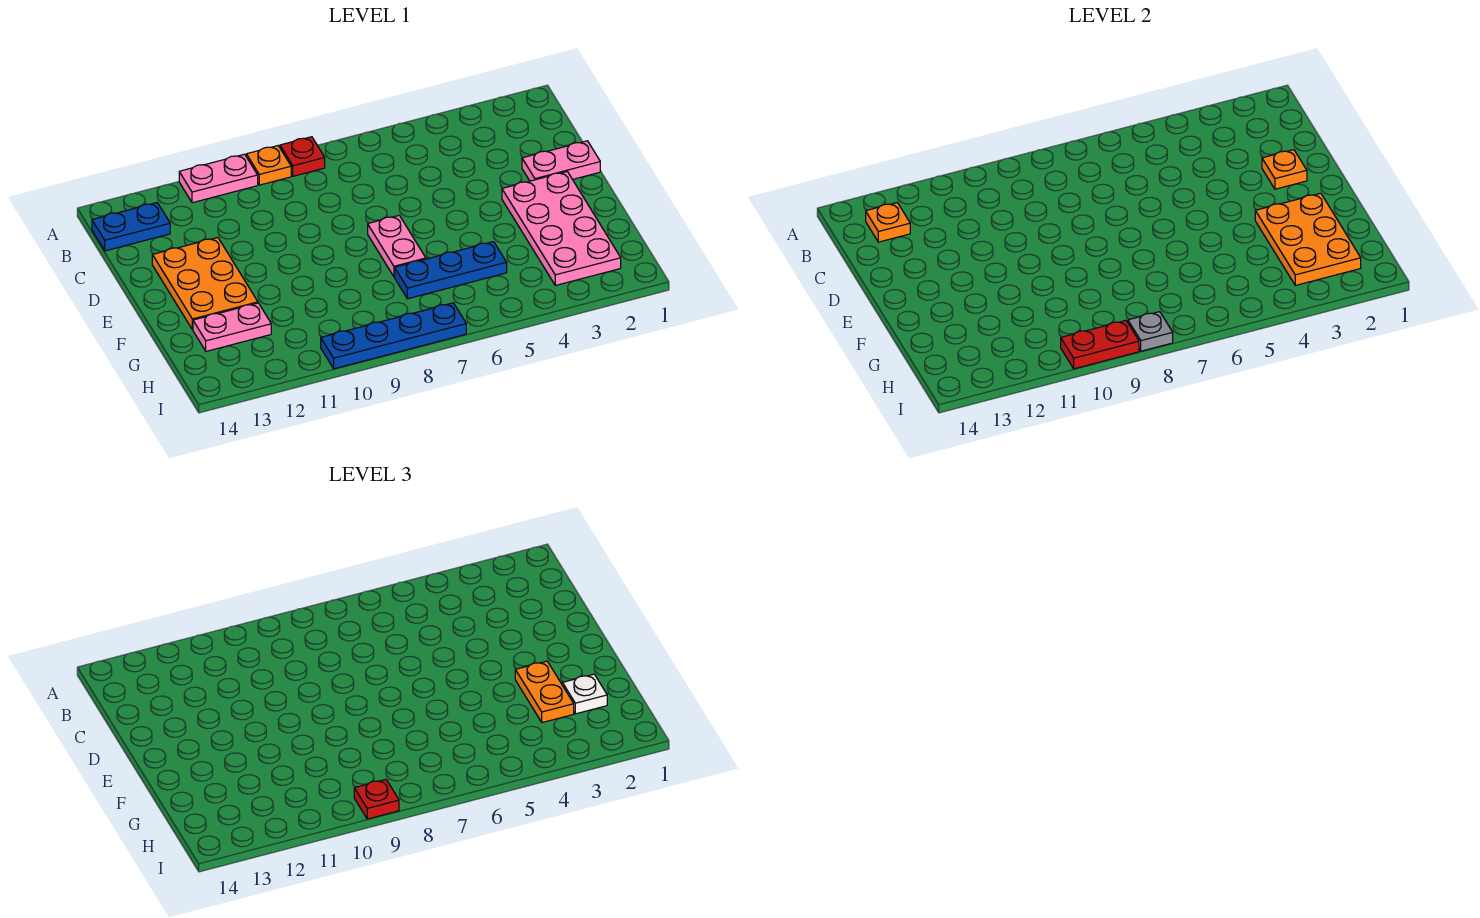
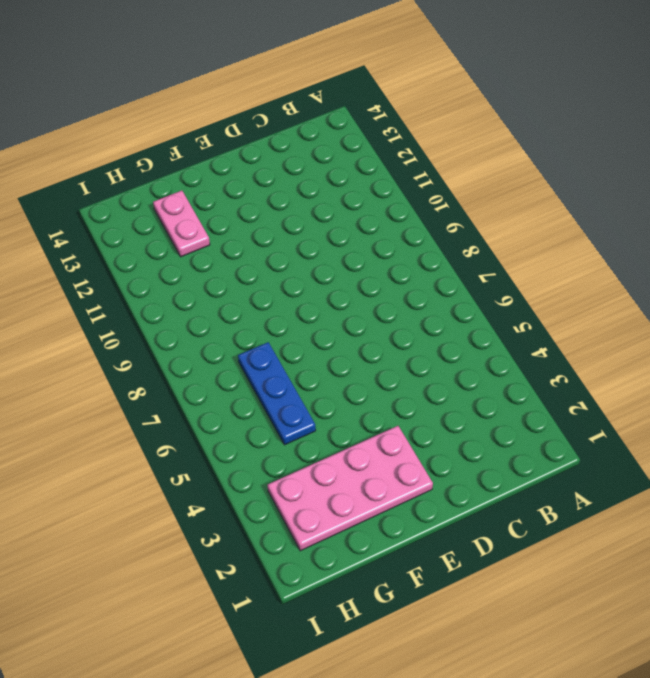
none -> red plate A8 level 1
none -> orange plate A9 level 1
none -> pink plate A10:A11 level 1

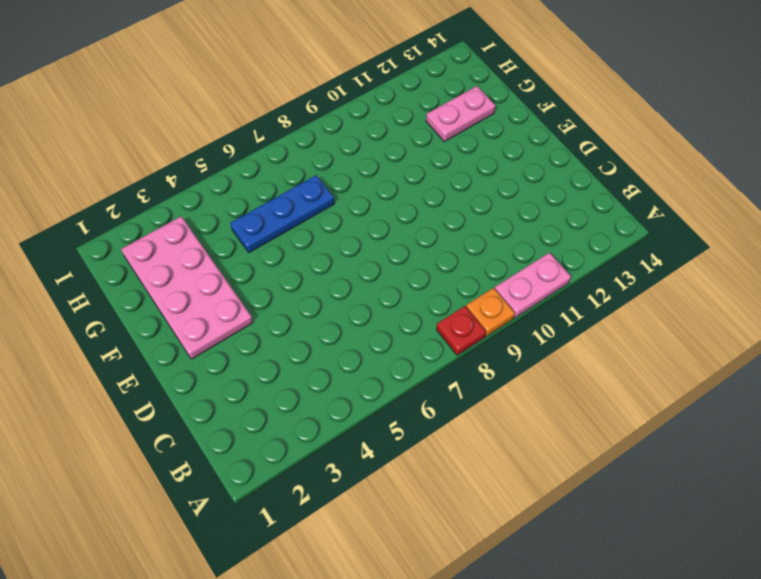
none -> blue plate B13:B14 level 1
none -> pink plate D1:D2 level 1
none -> orange plate D12:F13 level 1

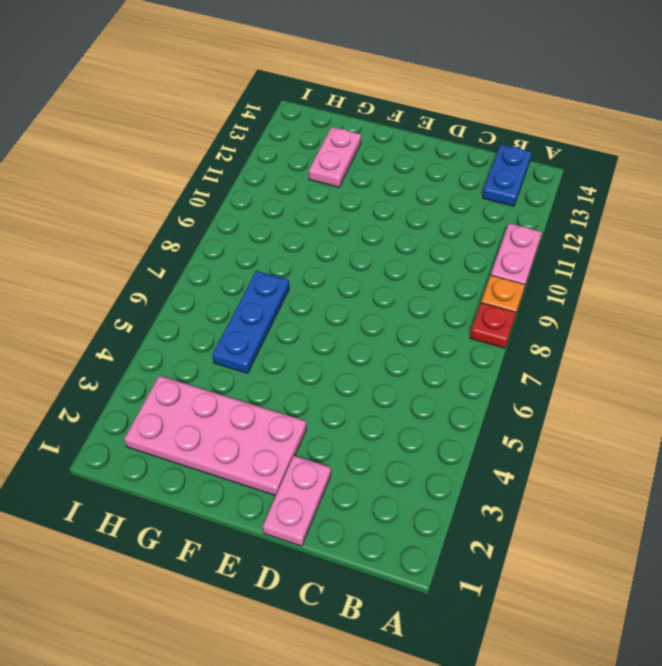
none -> orange plate D12:F13 level 1
none -> pink plate E7:F7 level 1
none -> blue plate I7:I10 level 1

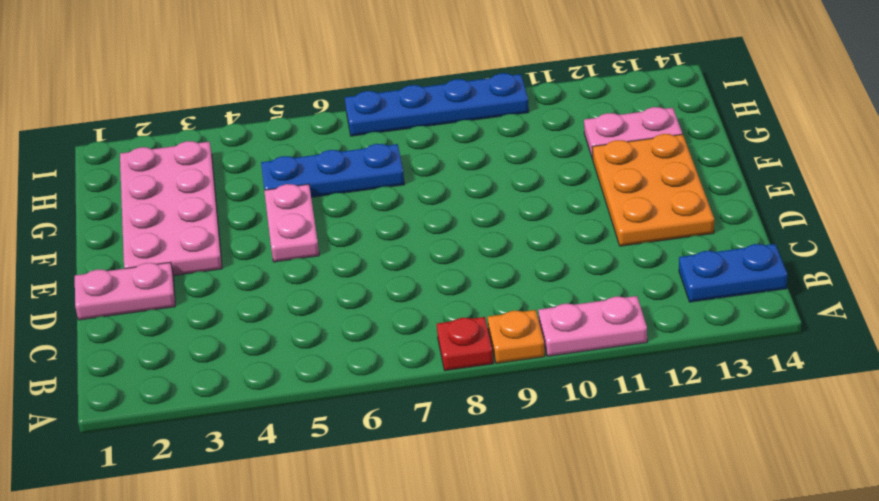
pink plate E5:F5 level 1 -> pink plate E7:F7 level 1
none -> orange plate B13 level 2
none -> orange plate D2 level 2
none -> orange plate F2:H3 level 2

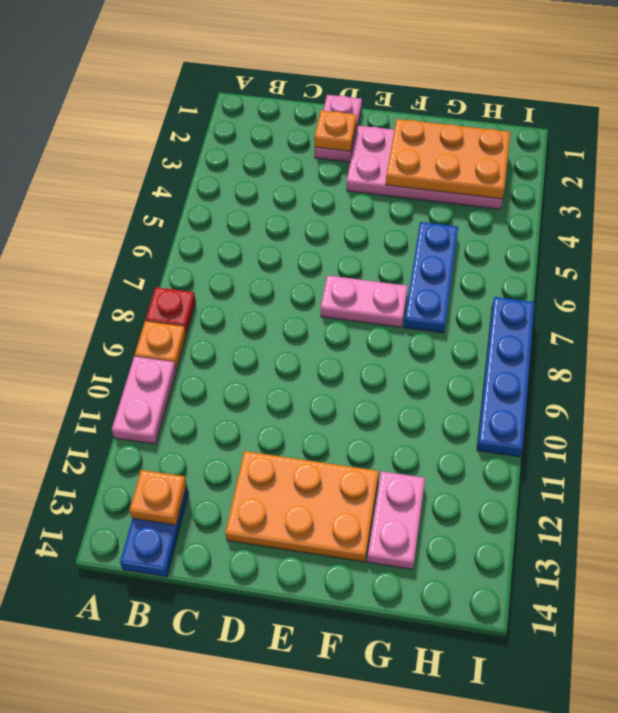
none -> grey plate I8 level 2
none -> red plate I9:I10 level 2
none -> orange plate F3:G3 level 3

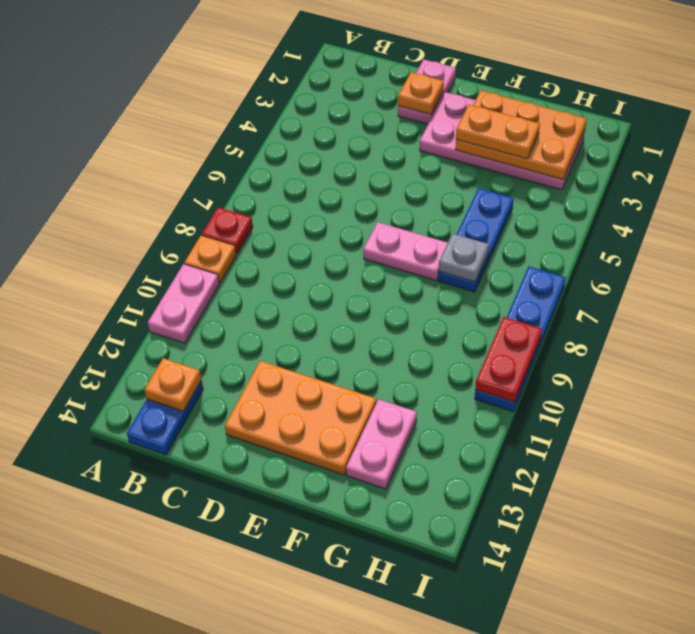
grey plate G7 level 2 -> grey plate I8 level 2
none -> white plate G2 level 3
none -> red plate I9 level 3

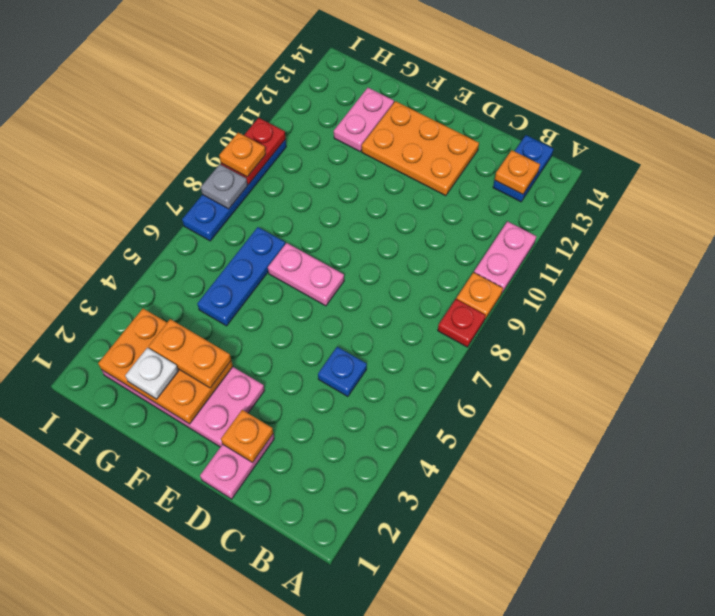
blue plate C5 level 1 -> none
orange plate I9 level 3 -> red plate I9 level 3

